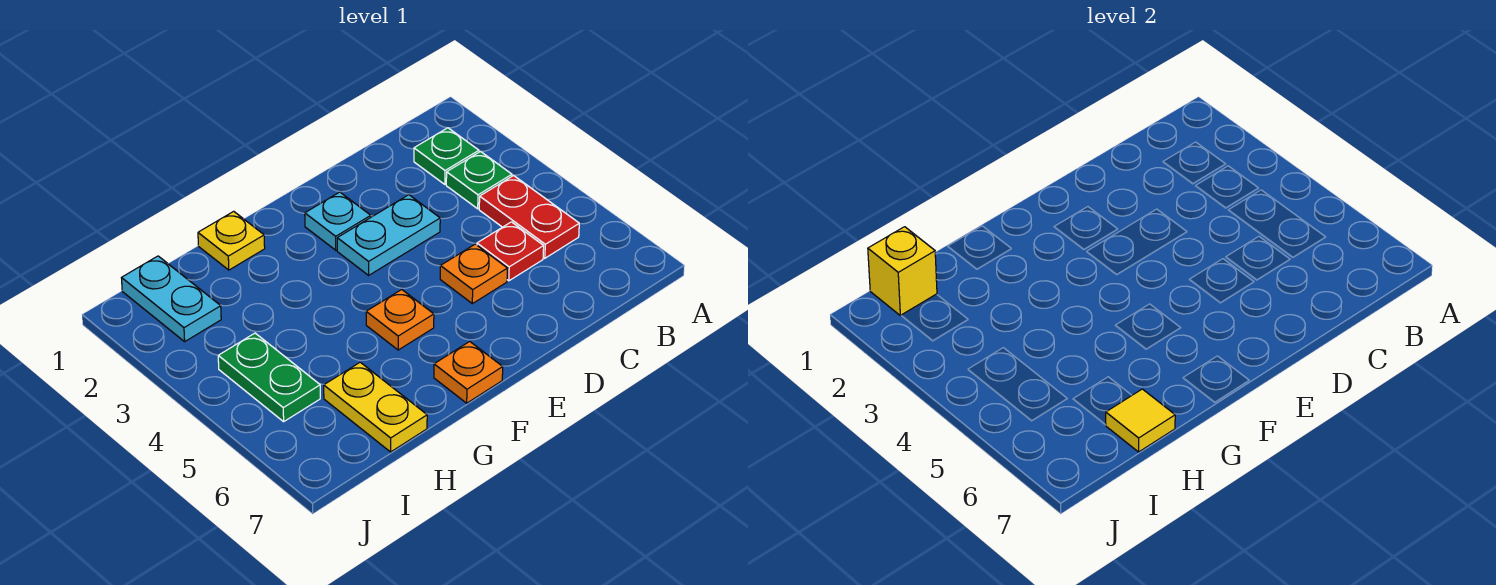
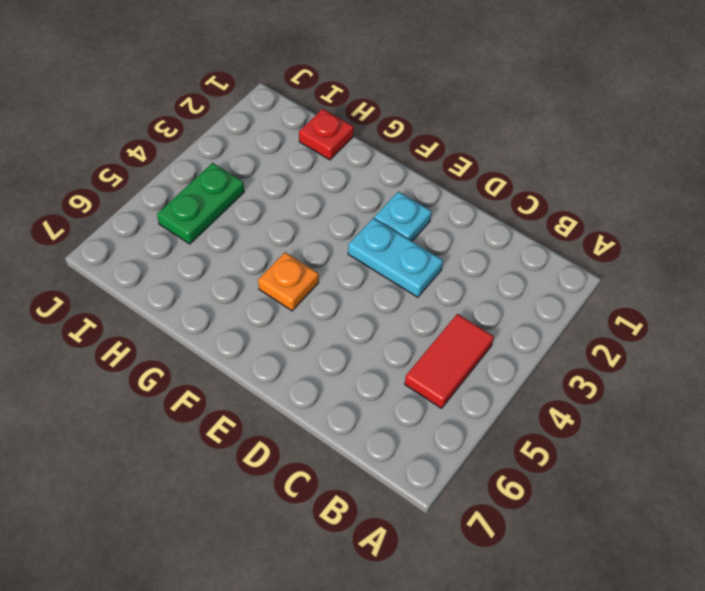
red tile B4:B5 level 1 -> red plate B4:B5 level 1
red plate H1 level 1 -> red plate C5 level 1
none -> green plate B2 level 1
none -> green plate B3 level 1
none -> orange plate D5 level 1

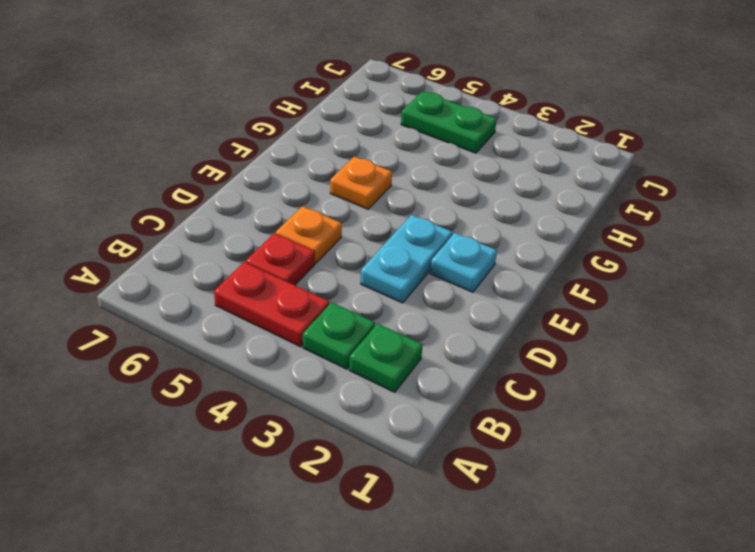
none -> orange plate F7 level 1
none -> yellow plate G1 level 1
none -> yellow plate H6:H7 level 1

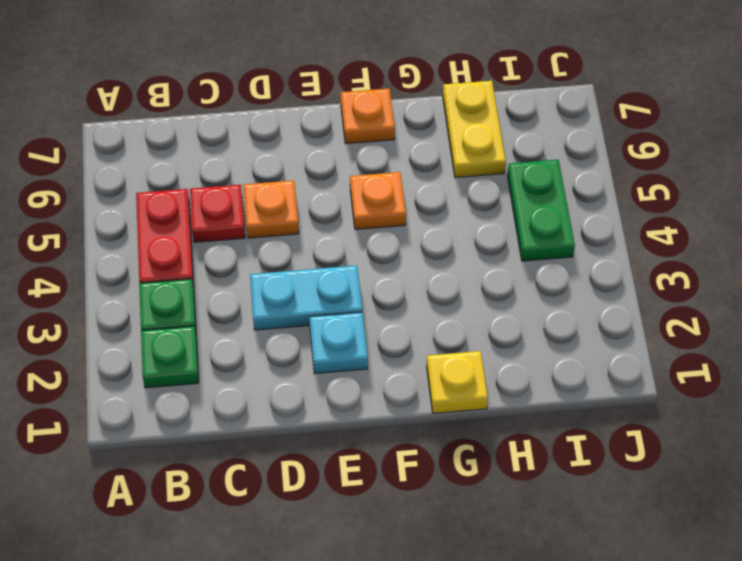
none -> cyan plate I1:I2 level 1
none -> yellow tile H7 level 2
none -> yellow brick I1 level 2

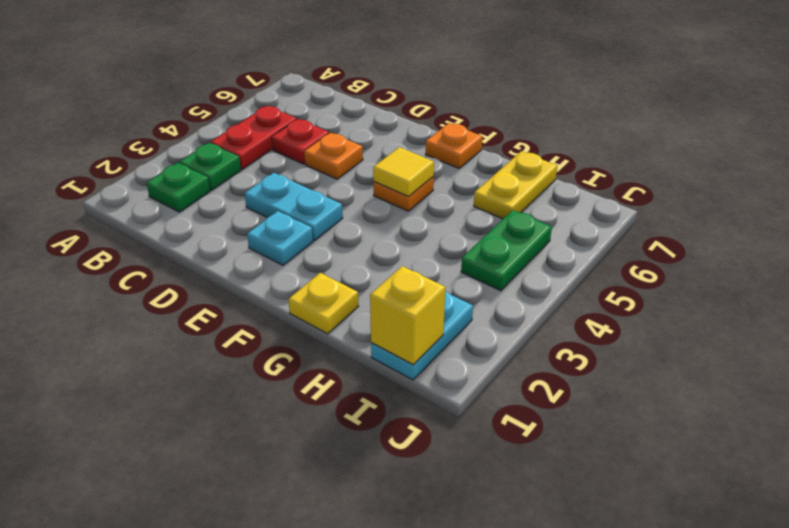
yellow tile F5 level 2 -> yellow tile H7 level 2

